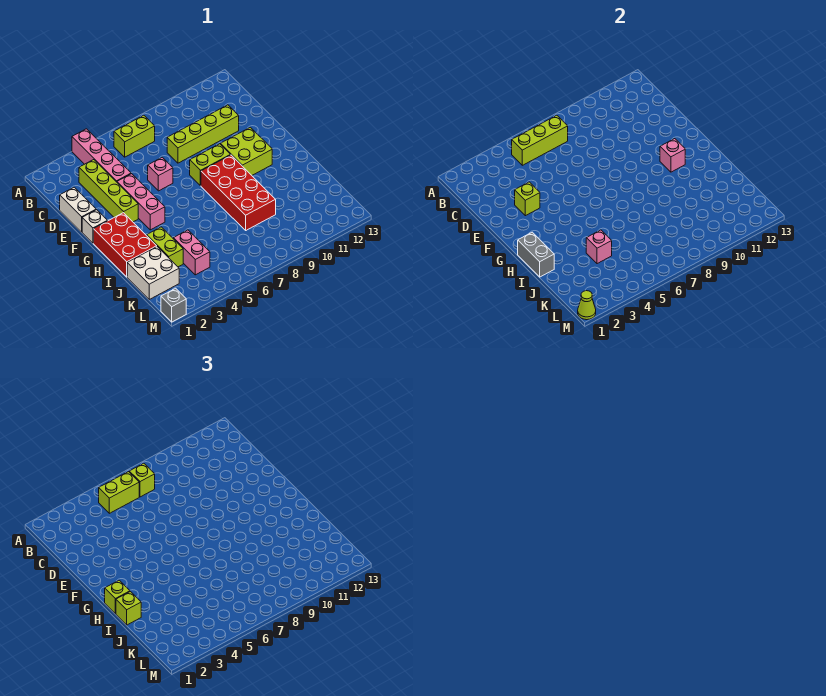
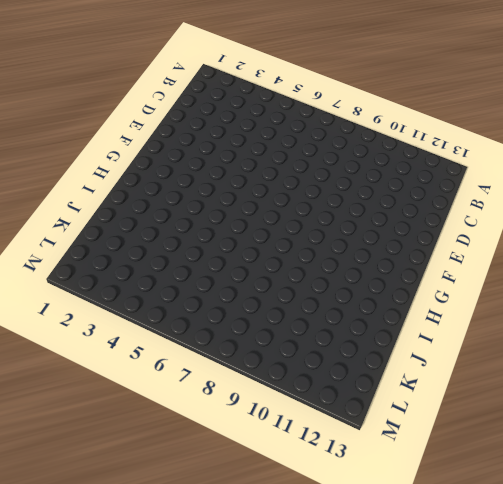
none -> pink brick A4:D4 level 1
none -> lime brick B6:B7 level 1
none -> lime brick C3:F3 level 1

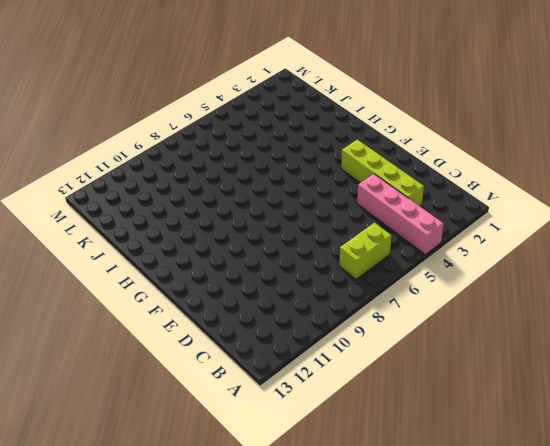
none -> white brick D1:E1 level 1
none -> lime brick D8:D11 level 1
none -> pink brick E4:G4 level 1

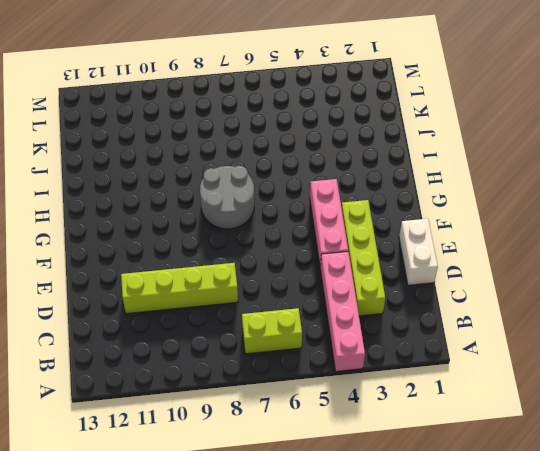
grey round brick G7:H8 level 1 -> red brick G8:J9 level 1
none -> pink brick E6 level 1
none -> white brick F1 level 1
none -> lime brick F8:F9 level 1

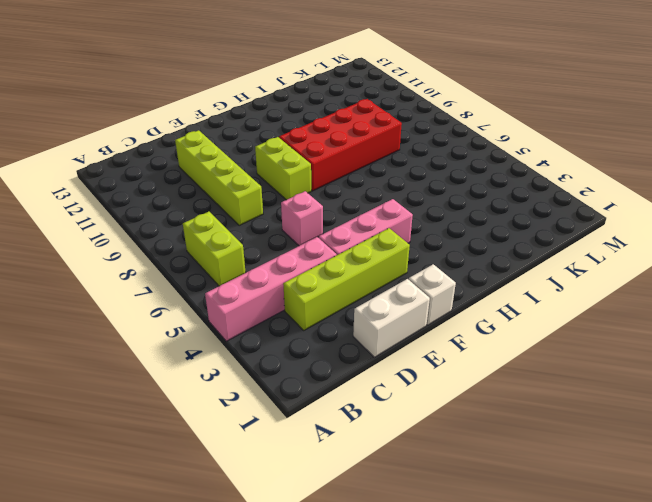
none -> lime brick F10:G11 level 1
none -> red brick G1:I2 level 1
none -> lime brick I3:J3 level 1

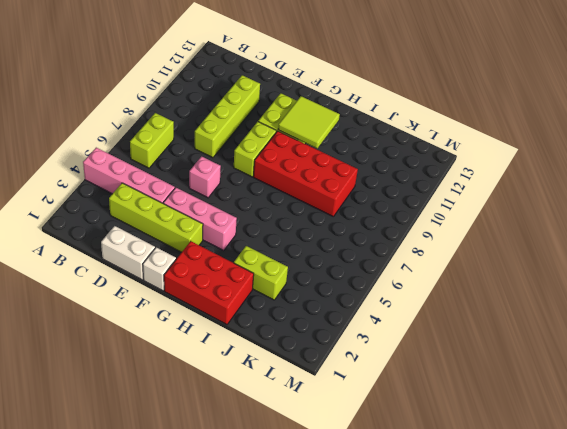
lime tile G10:H11 level 2 -> pink brick G11 level 2
none -> white brick J1:K2 level 1
none -> pink brick J4:K4 level 1
none -> grey brick M1 level 1

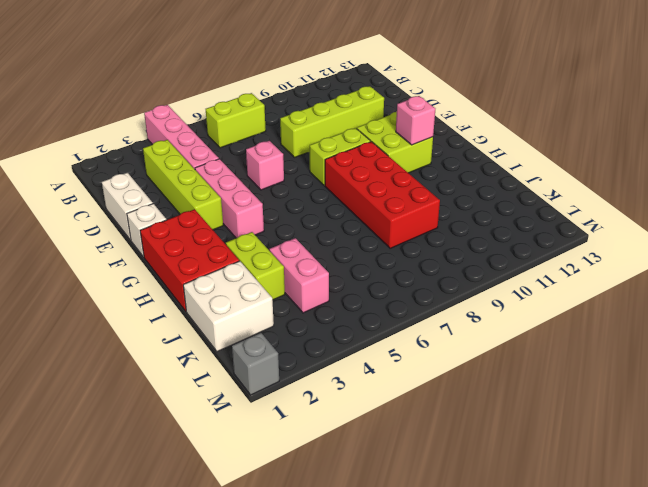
none -> lime brick B5:B7 level 2
none -> lime brick E3 level 2
none -> grey brick H1:I1 level 2

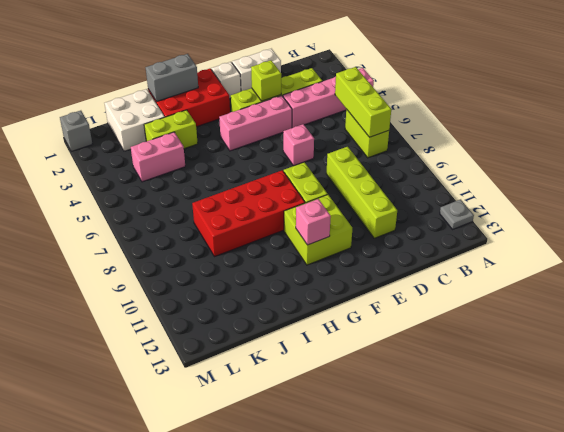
grey plate A12 level 1 -> none
none -> pink brick J4 level 2
none -> lime cone M1 level 2
none -> lime brick B5:B6 level 3

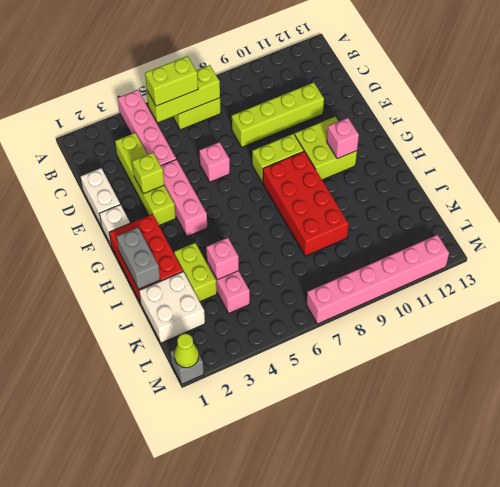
pink brick M7:M12 level 1 -> none
none -> lime brick B7 level 3
none -> lime brick H1 level 3
none -> lime brick I1 level 3

